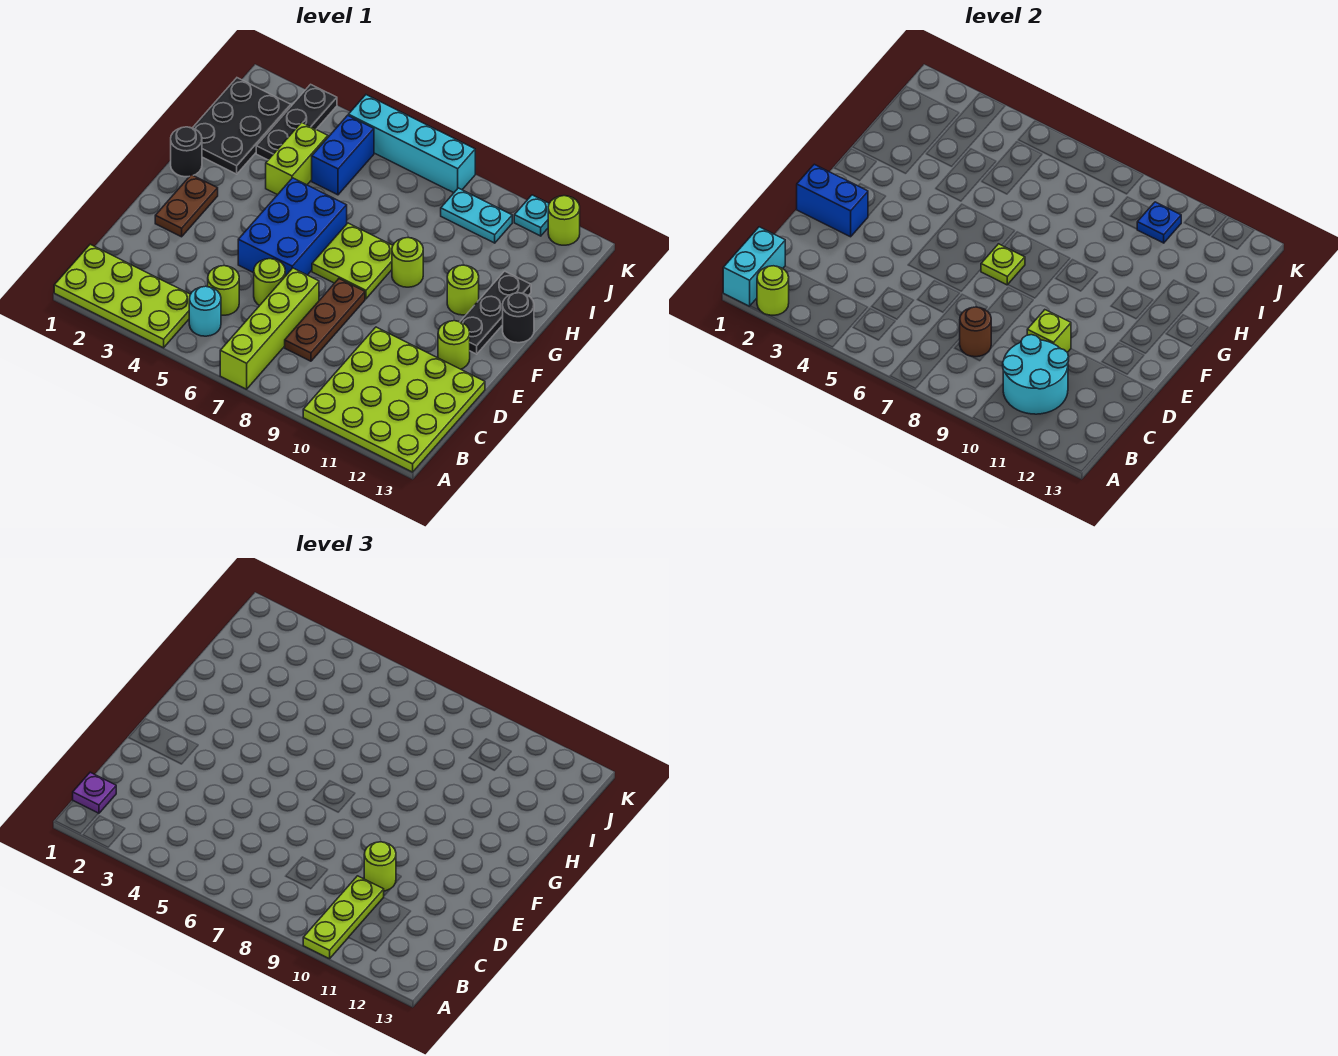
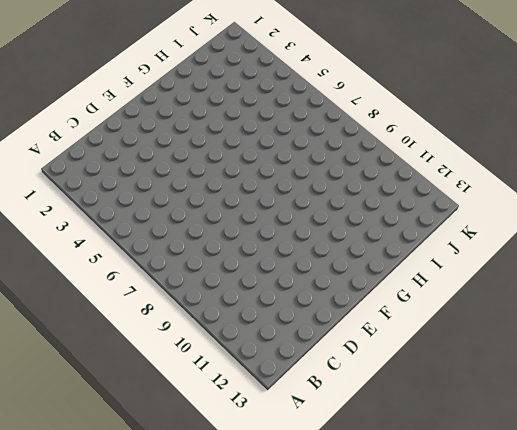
none -> lime plate A1:B4 level 1
none -> lime brick A7:D7 level 1
none -> lime plate A10:D13 level 1
none -> cyan round brick B5 level 1

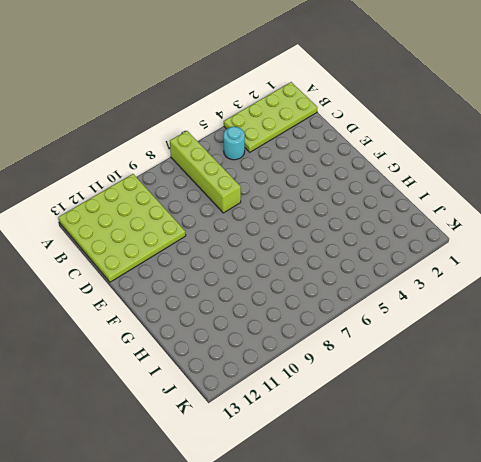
none -> lime round brick C5 level 1
none -> brown plate C8:E8 level 1
none -> lime round brick D6 level 1
none -> brown plate E2:F2 level 1

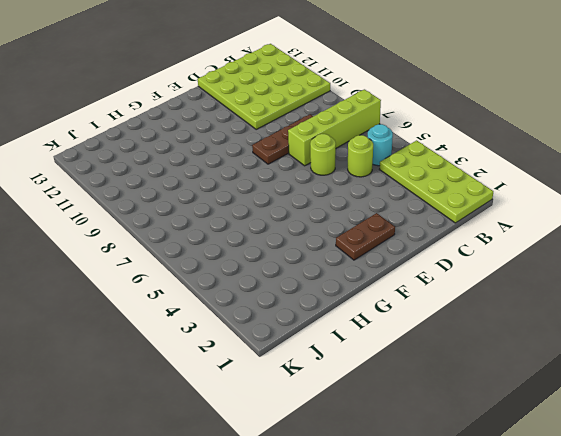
none -> blue brick E5:G6 level 1
none -> lime round brick E12 level 1
none -> lime plate F7:G8 level 1
none -> black plate F12:H12 level 1

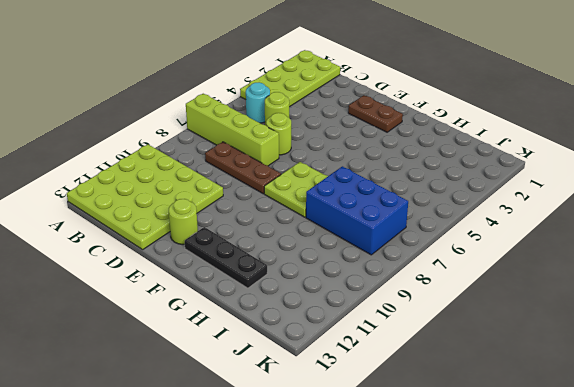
blue brick H7:J8 level 1 -> blue brick E5:G6 level 1
none -> black round brick G1 level 1
none -> lime round brick G9 level 1
none -> lime round brick G11 level 1
none -> black round brick G13 level 1

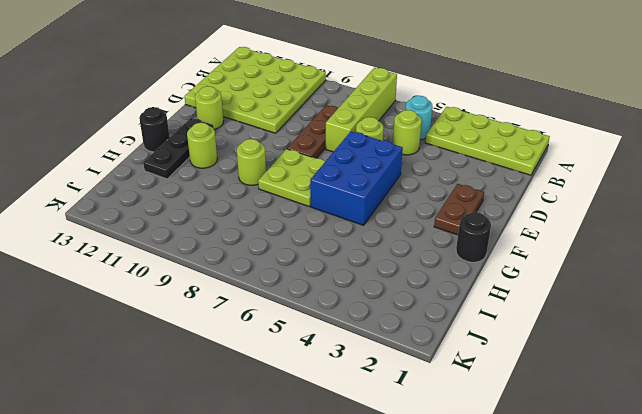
none -> black plate H1:J2 level 1
none -> lime brick H4:I4 level 1
none -> black plate I3:K3 level 1
none -> blue brick I5:J5 level 1

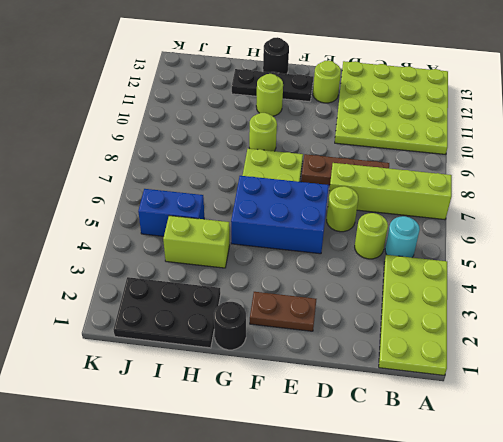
none -> black plate I3:K3 level 1
none -> cyan plate J9:J10 level 1
none -> cyan brick K5:K8 level 1
none -> cyan plate K11 level 1

